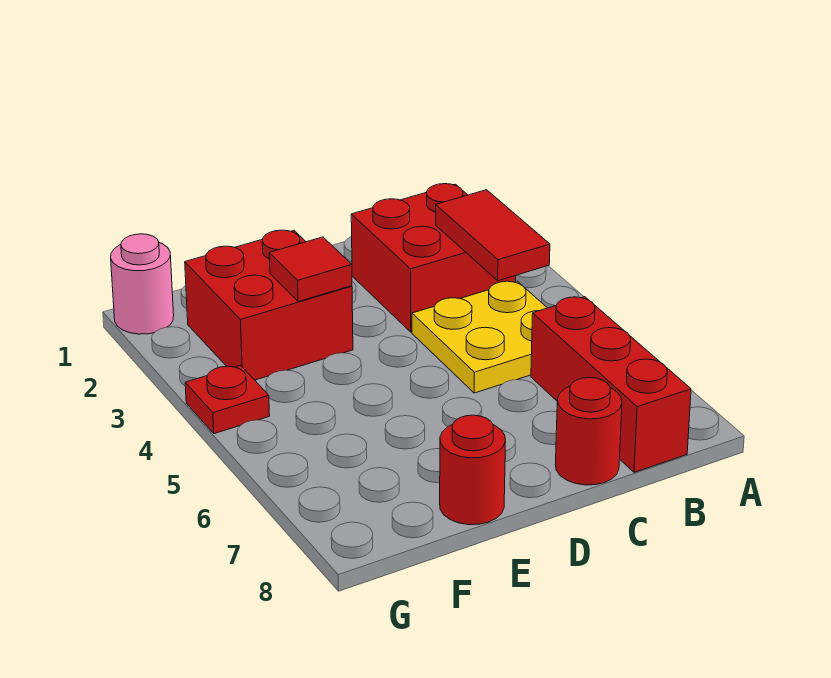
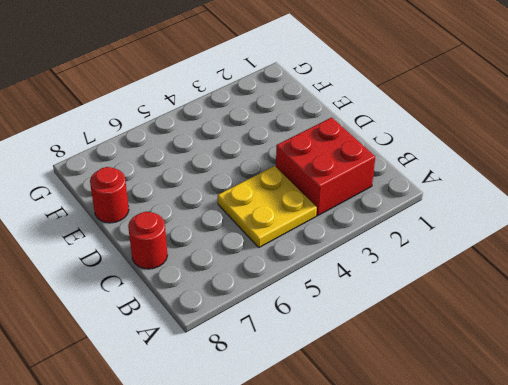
none -> red brick B6:B8 level 1
none -> red brick E2:F3 level 1

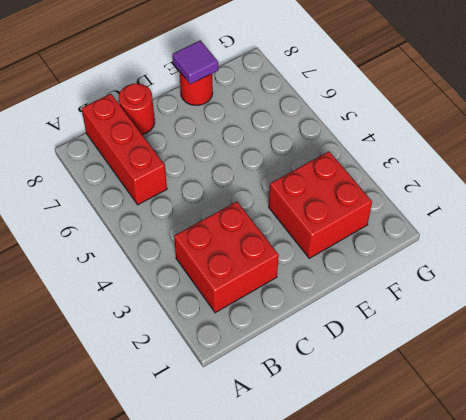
purple tile E8 level 2 -> none
none -> yellow plate B4:C5 level 1
none -> pink round brick G1 level 1

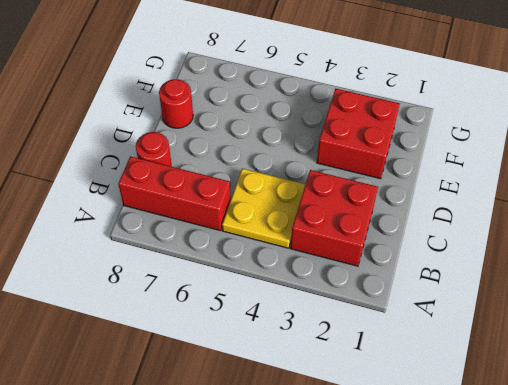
none -> pink round brick G1 level 1
none -> red plate G4 level 1

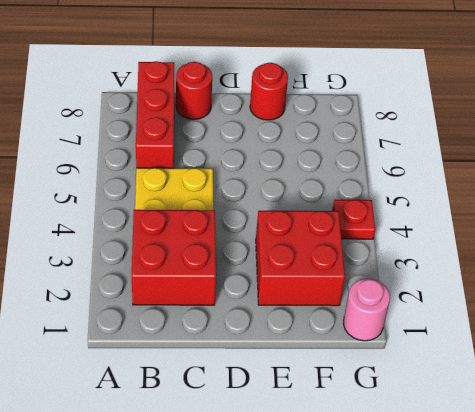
none -> red tile B3:B4 level 2
none -> red tile E3 level 2

